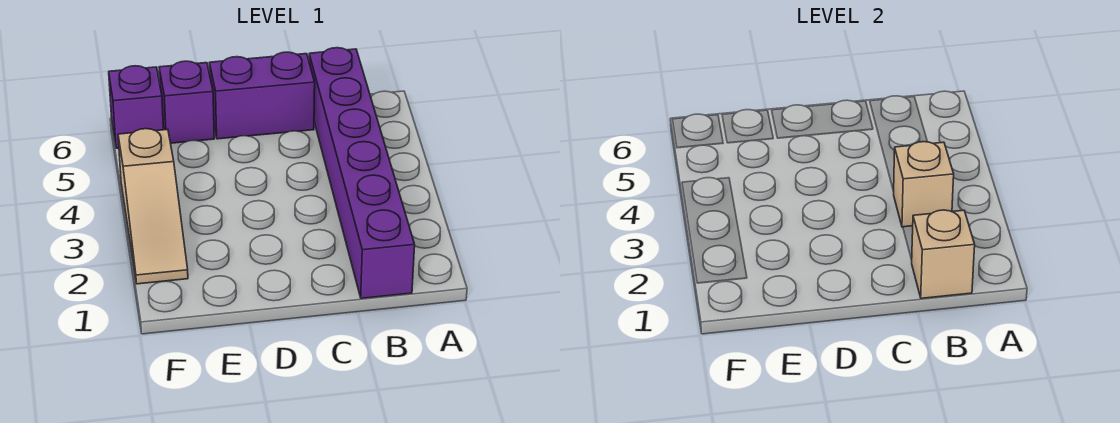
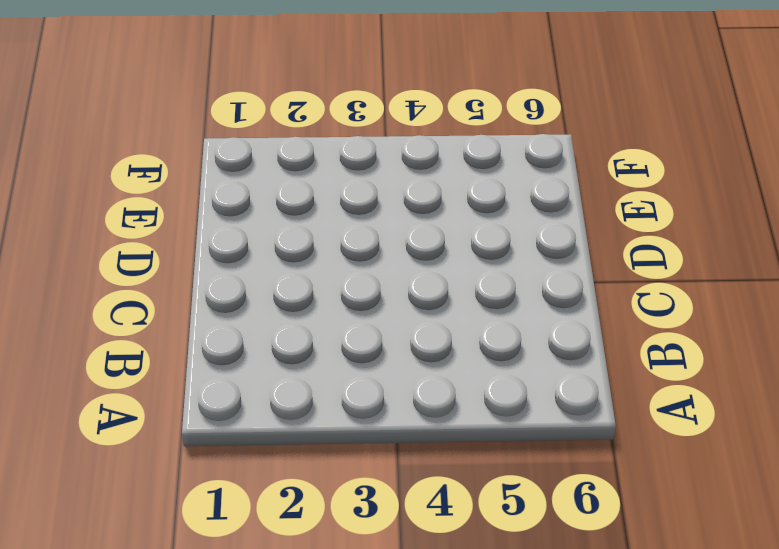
none -> purple brick B1:B6 level 1
none -> purple brick C6:D6 level 1

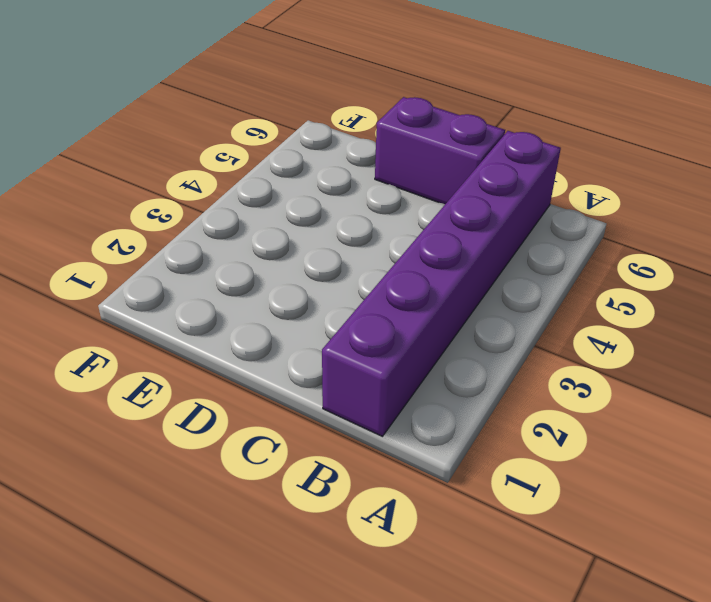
none -> purple brick E6 level 1
none -> tan slope F2:F4 level 1 top 4

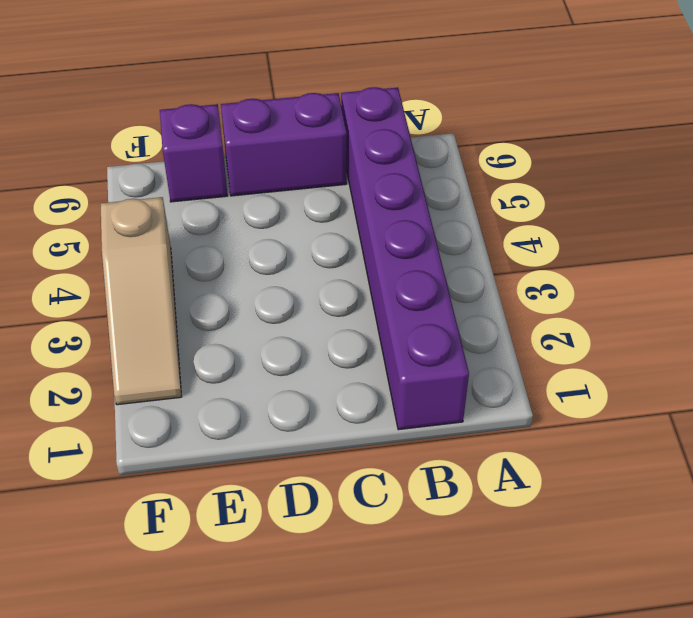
none -> purple brick F6 level 1
none -> tan brick B1 level 2

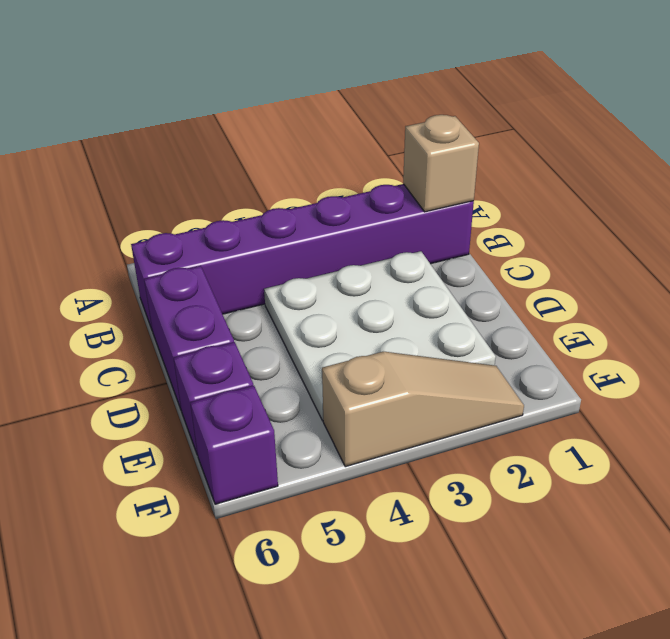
white plate C2:E4 level 1 -> none
none -> tan brick B3 level 2

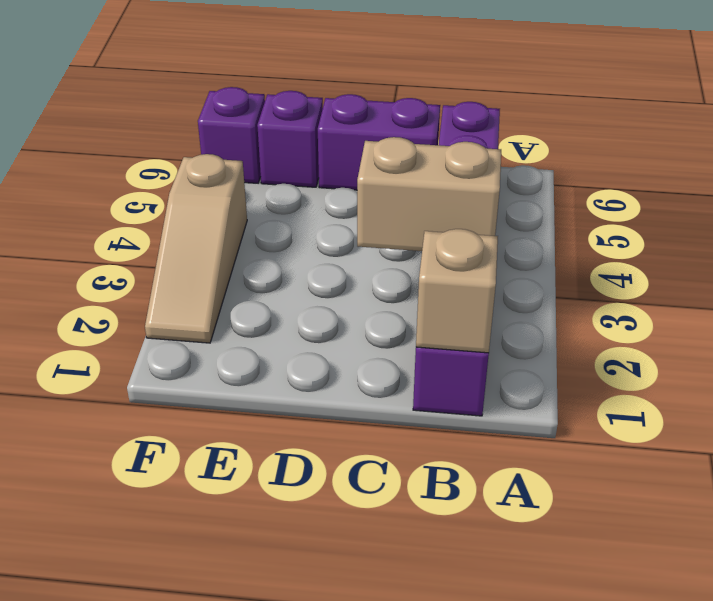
tan brick B3:C3 level 2 -> tan brick B3 level 2

